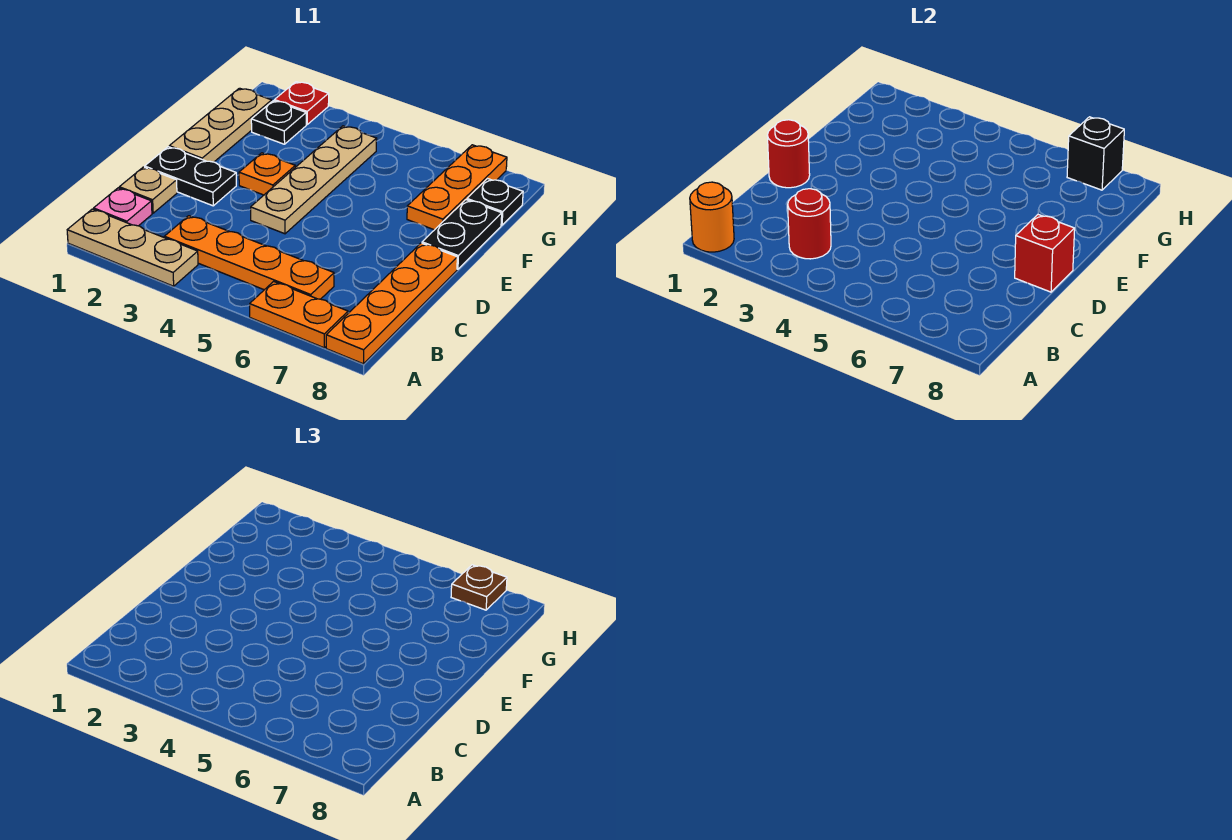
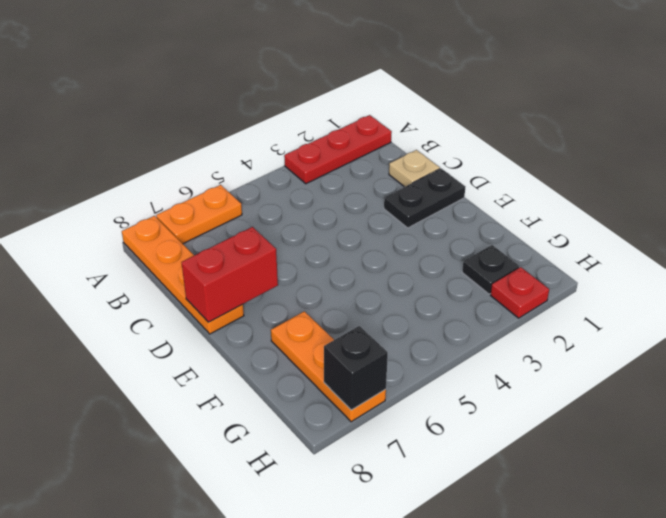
red plate A1:A3 level 1 -> tan plate A1:A3 level 1
red brick D7:D8 level 2 -> red brick D8 level 2
none -> pink plate B1 level 1
none -> orange plate B3:B6 level 1
none -> tan plate D4:G4 level 1

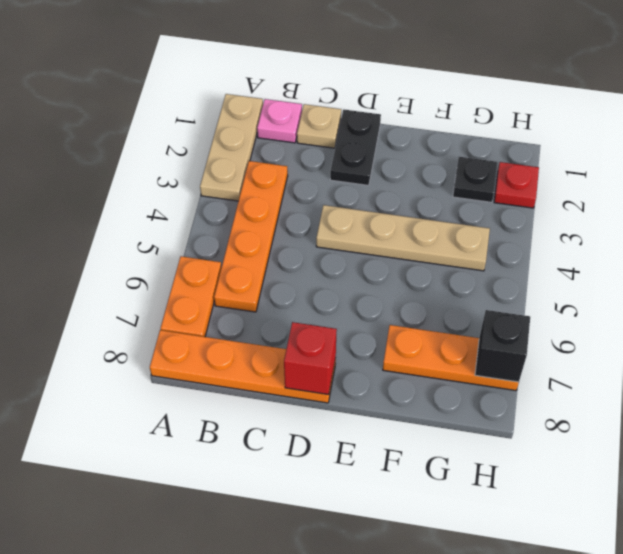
none -> tan plate E1:G1 level 1
none -> orange plate E3 level 1
none -> black plate E8:F8 level 1

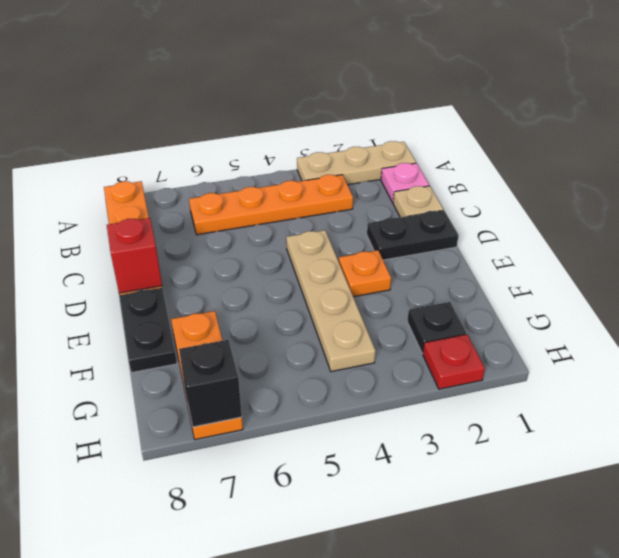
none -> orange plate A6:A7 level 1
none -> tan plate E1:G1 level 1
none -> black plate G8 level 1

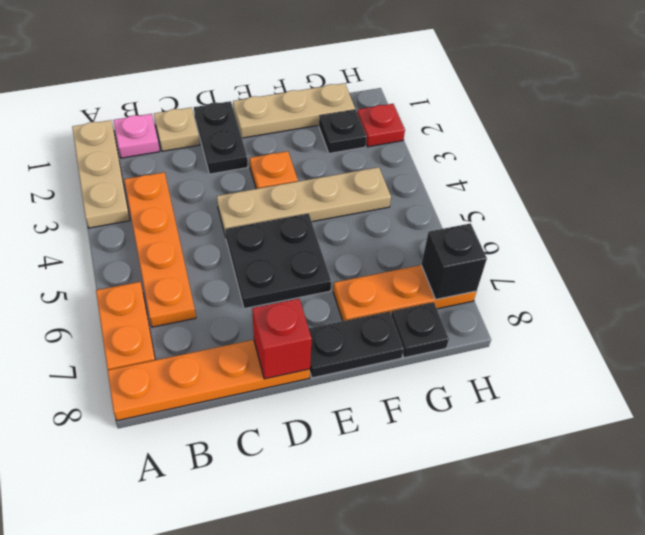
black plate D5:E6 level 1 -> none
none -> orange round brick A1 level 2
none -> red round brick B3 level 2
none -> red round brick D1 level 2

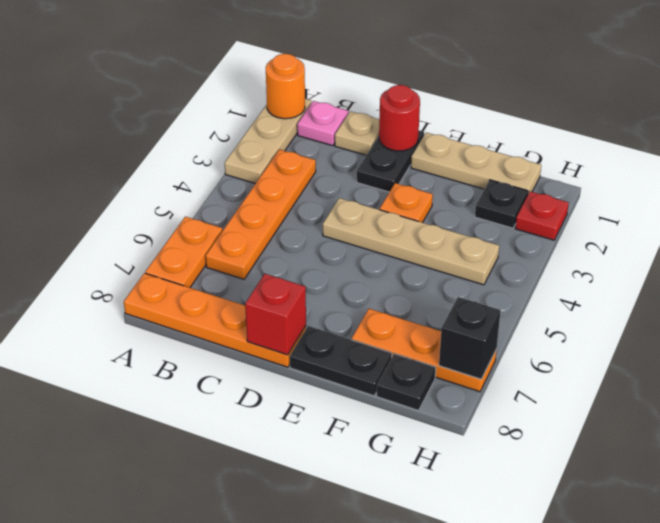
none -> red round brick B3 level 2
none -> brown plate H7 level 3

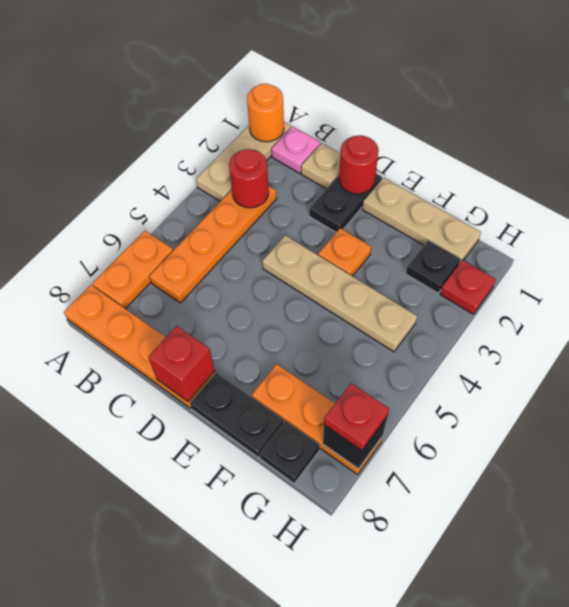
red plate H7 level 3 -> brown plate H7 level 3

